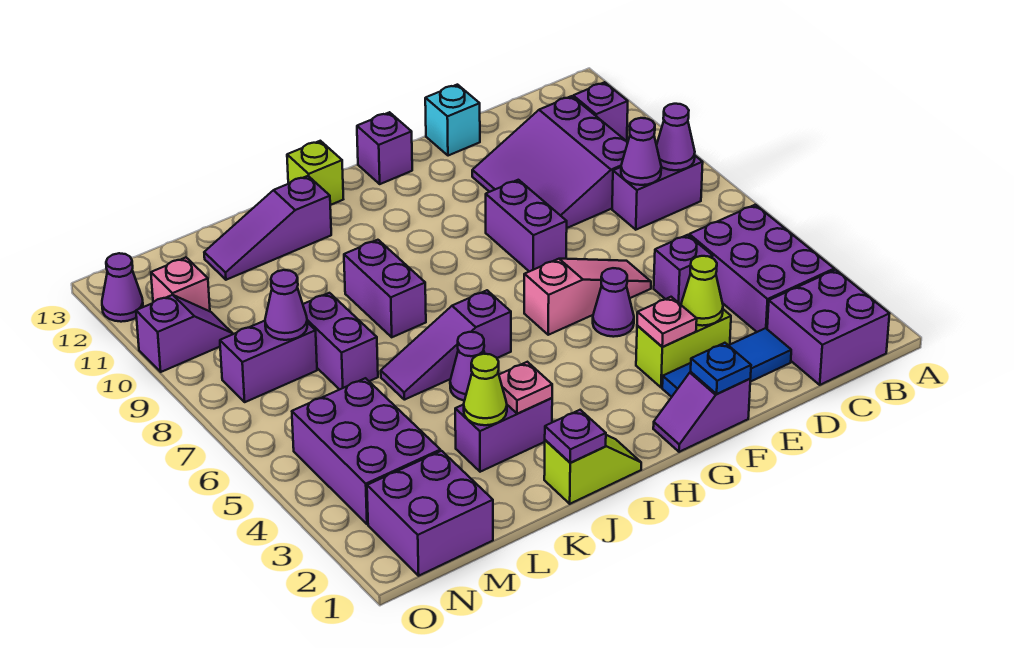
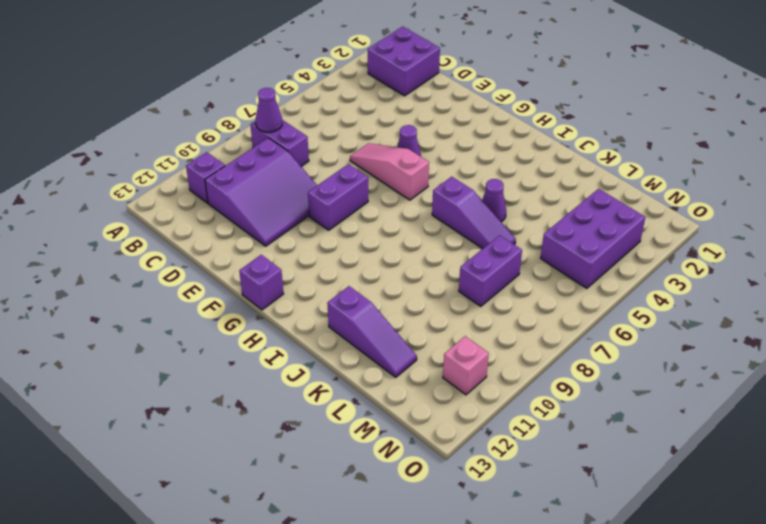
none -> purple brick B3:C5 level 1
none -> blue tile D2:F2 level 1
none -> purple brick D5 level 1
none -> lime brick E3:F3 level 1

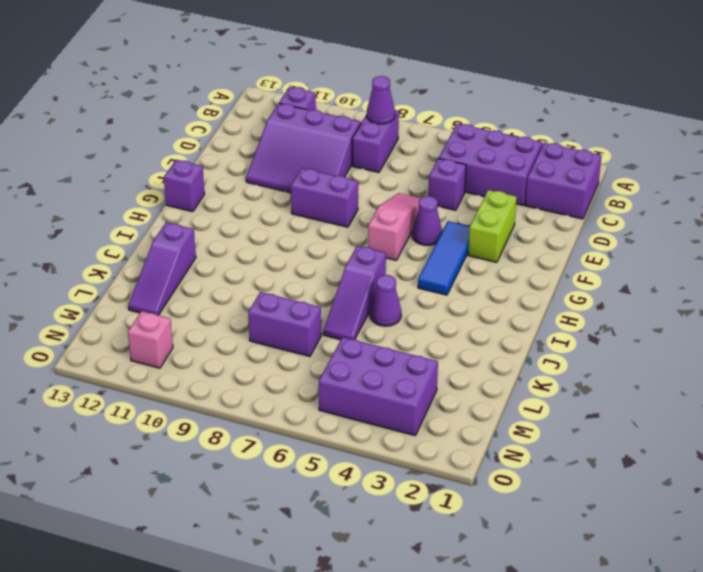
blue tile F4:H4 level 1 -> blue tile D2:F2 level 1
none -> cyan brick E13 level 1
none -> purple slope F1:G1 level 1 top F
none -> lime slope I1:J1 level 1 top J
none -> lime brick I13 level 1

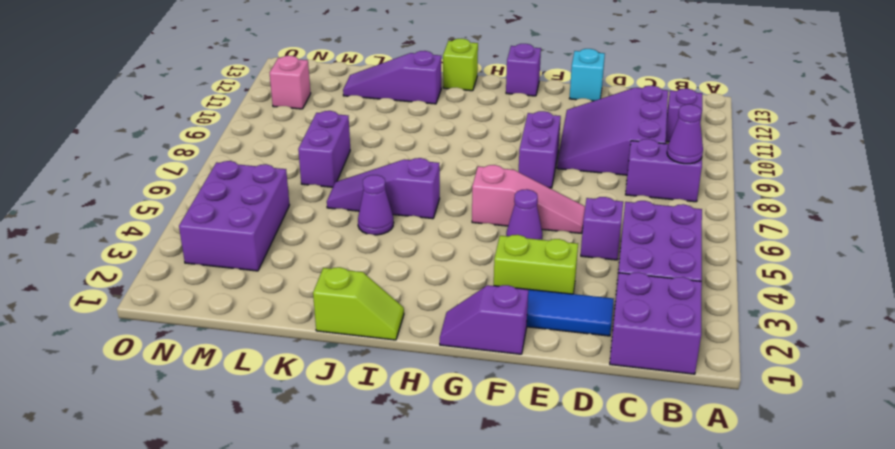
none -> purple brick J3:K3 level 1
none -> purple brick J8:J9 level 1
none -> purple brick M1:N2 level 1
none -> purple brick M8:N8 level 1

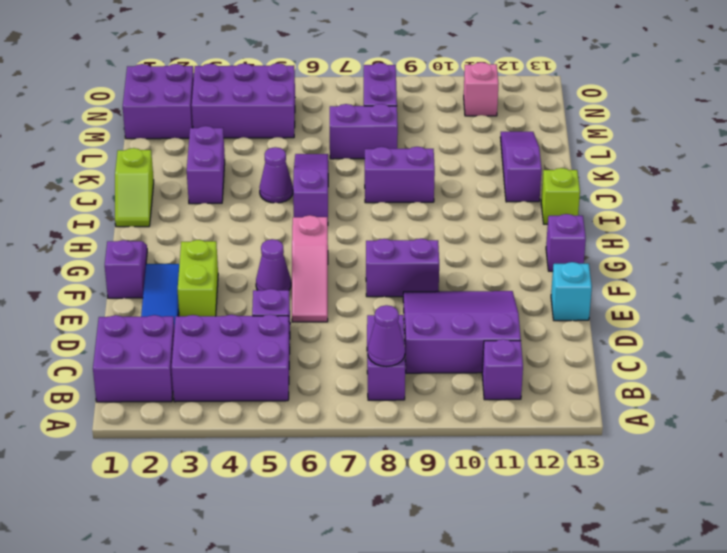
none -> purple slope N10:O10 level 1 top O
none -> purple cone O12 level 1
none -> purple cone C8 level 2
none -> lime cone E3 level 2

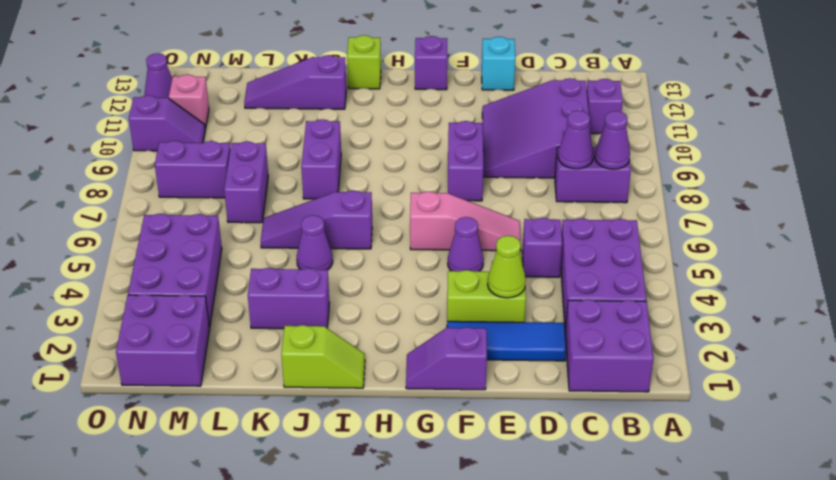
none -> blue plate F1 level 2
none -> pink plate F3 level 2
none -> purple plate J1 level 2
none -> pink plate J3 level 2

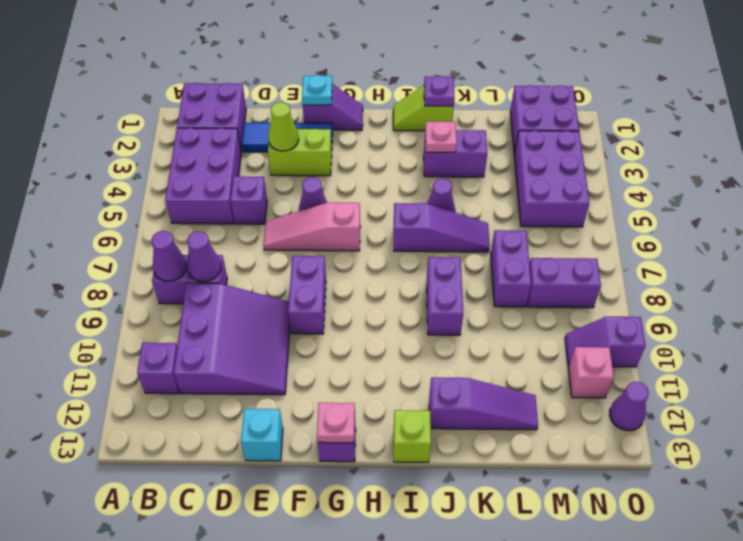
cyan plate F1 level 2 -> blue plate F1 level 2
pink plate G13 level 2 -> pink plate F3 level 2
none -> lime cone K3 level 2
none -> purple cone M8 level 2

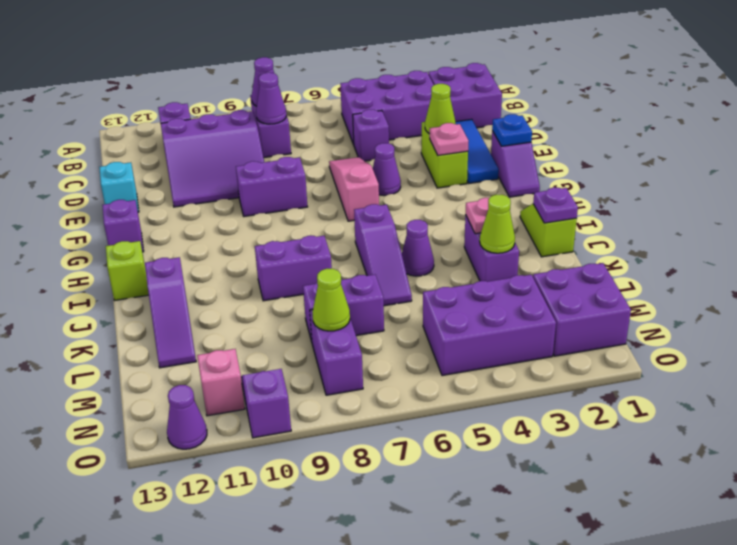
lime cone M8 level 2 -> purple cone M8 level 2

